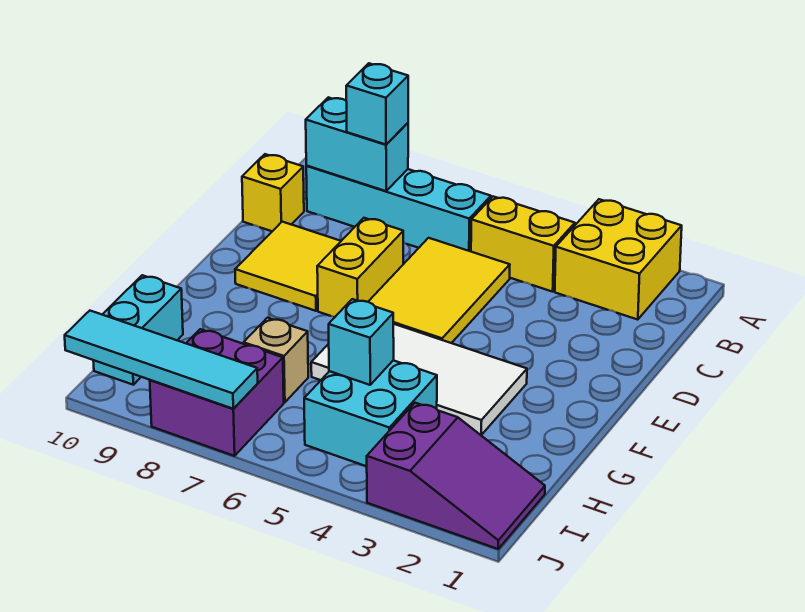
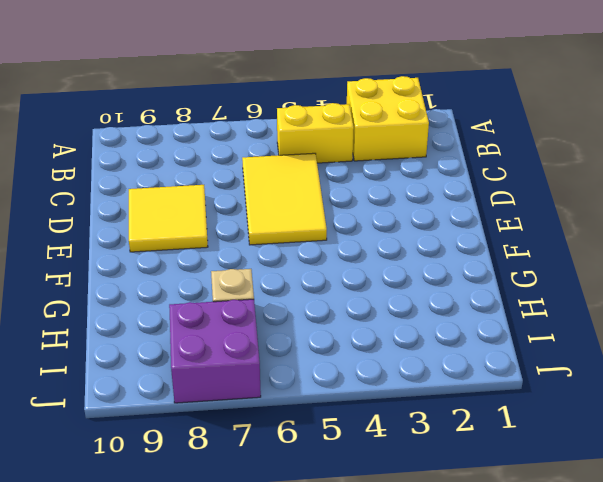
none -> cyan brick B6:B9 level 1
none -> yellow brick C10 level 1
none -> yellow brick D7:E7 level 1

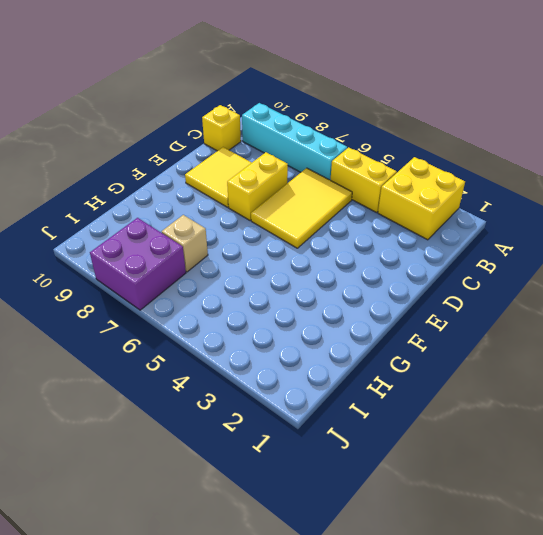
none -> white tile F3:G6 level 1
none -> cyan brick H4:I5 level 1
none -> cyan brick H10:I10 level 1

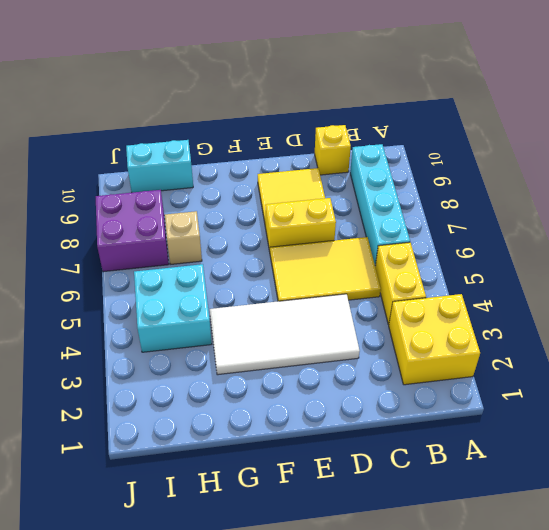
white tile D3:G4 level 1 -> white tile F3:G6 level 1
none -> purple slope I1:J3 level 1 top 3
none -> cyan brick B8:B9 level 2
none -> cyan brick H5 level 2

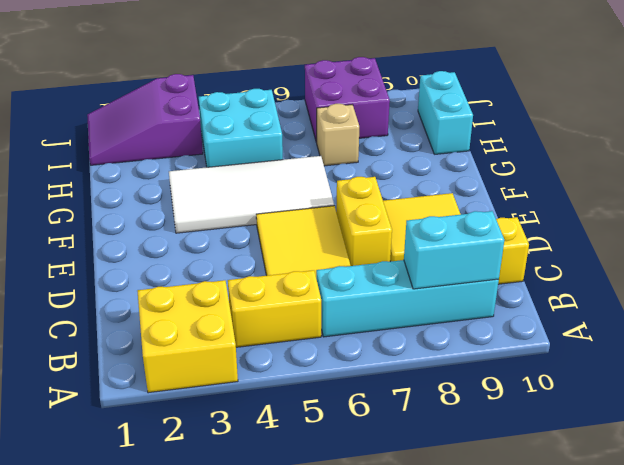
none -> cyan brick H5 level 2
none -> cyan tile J7:J10 level 2
none -> cyan brick B8 level 3

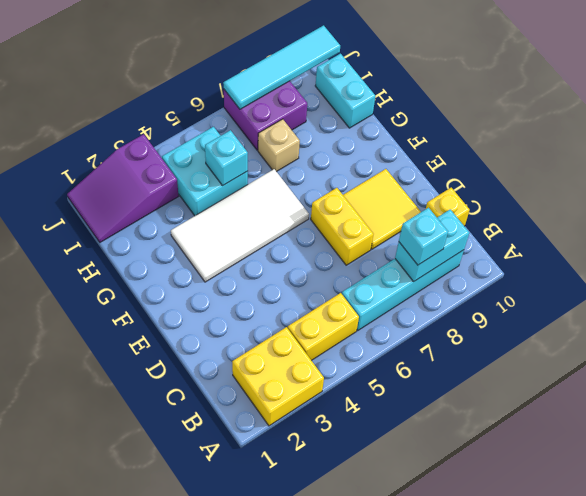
none -> yellow tile C5:E6 level 1

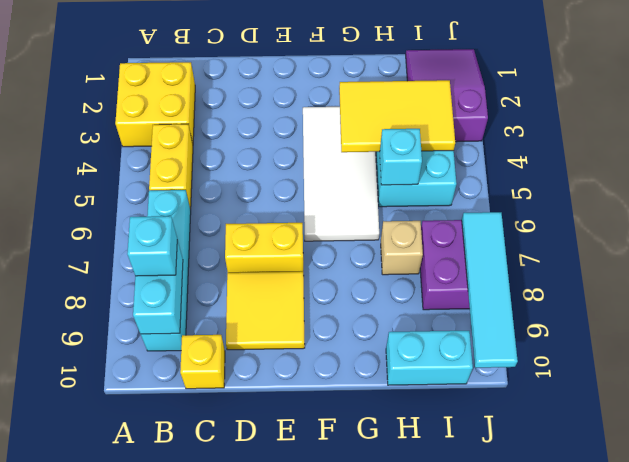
yellow tile G3:I4 level 2 -> yellow tile C5:E6 level 1

